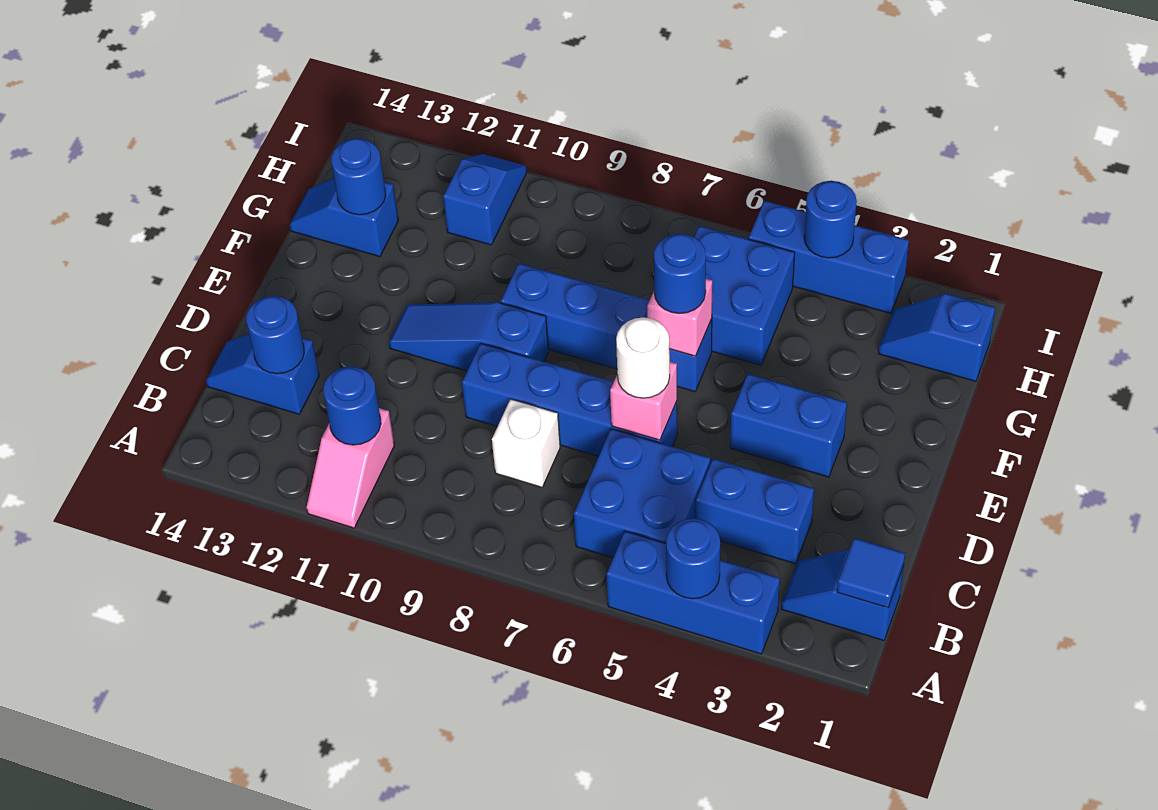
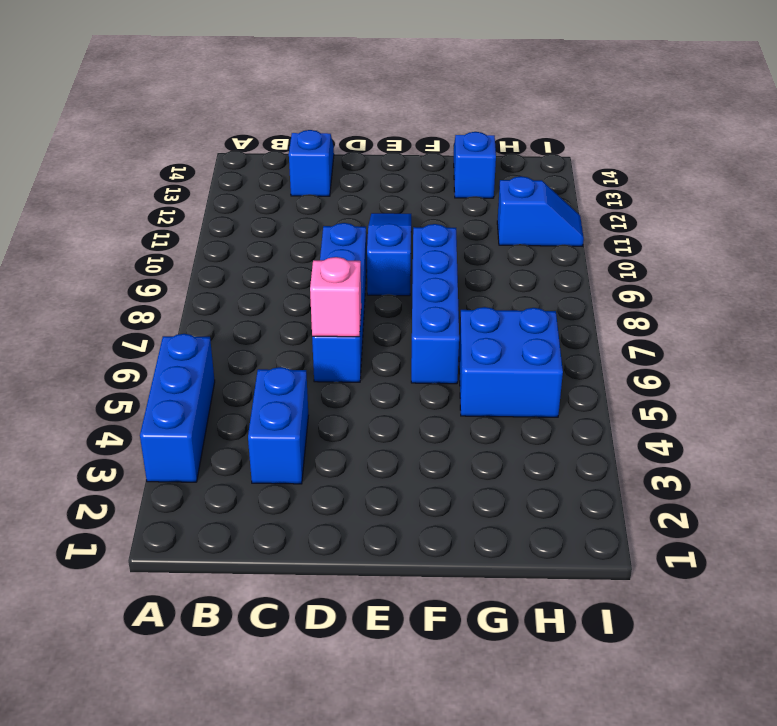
none -> pink slope A11:B11 level 1 top B
none -> blue slope B1:B2 level 1 top 1
none -> blue brick B5:C6 level 1

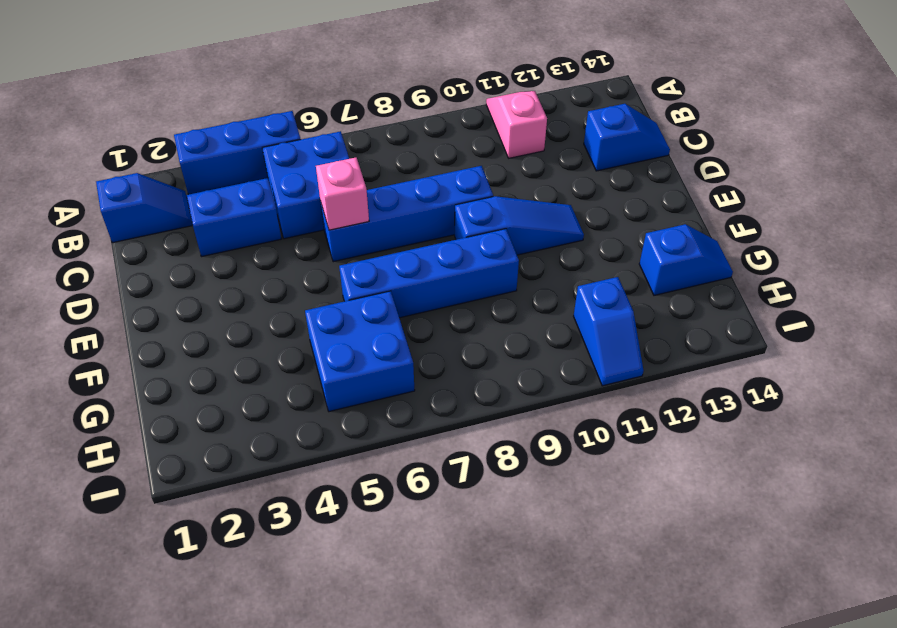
none -> white brick C8 level 1
none -> blue brick E3:E4 level 1
none -> blue slope H1:H2 level 1 top 1

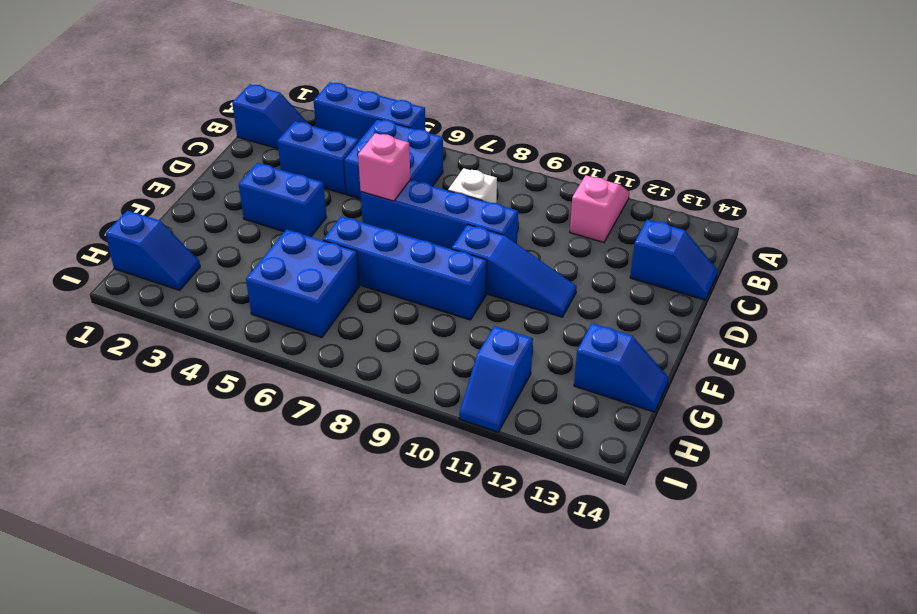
none -> blue brick I3:I5 level 1
none -> blue round brick A4 level 2
none -> blue tile B1 level 2

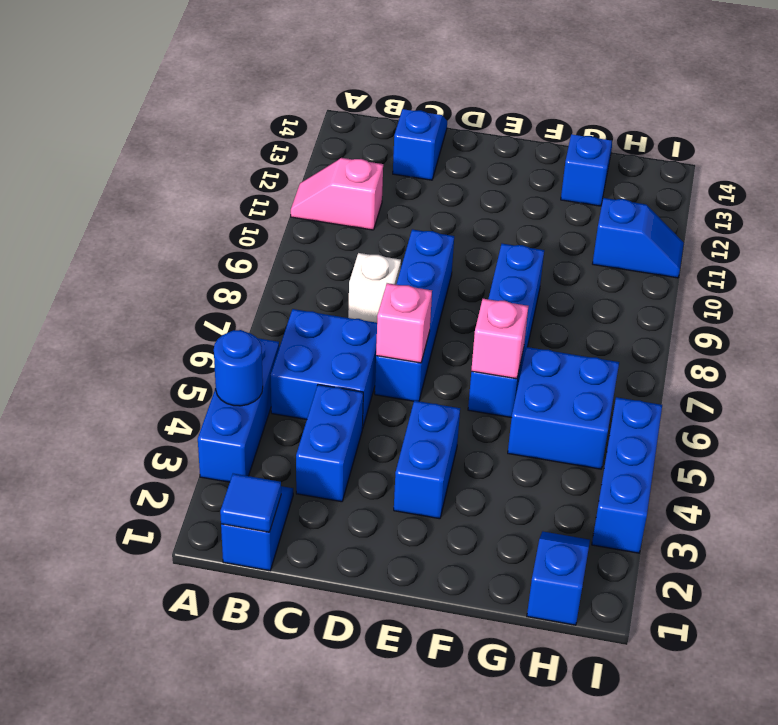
none -> blue slope E9:E11 level 1 top 9
none -> blue round brick B11 level 2
none -> blue round brick C13 level 2

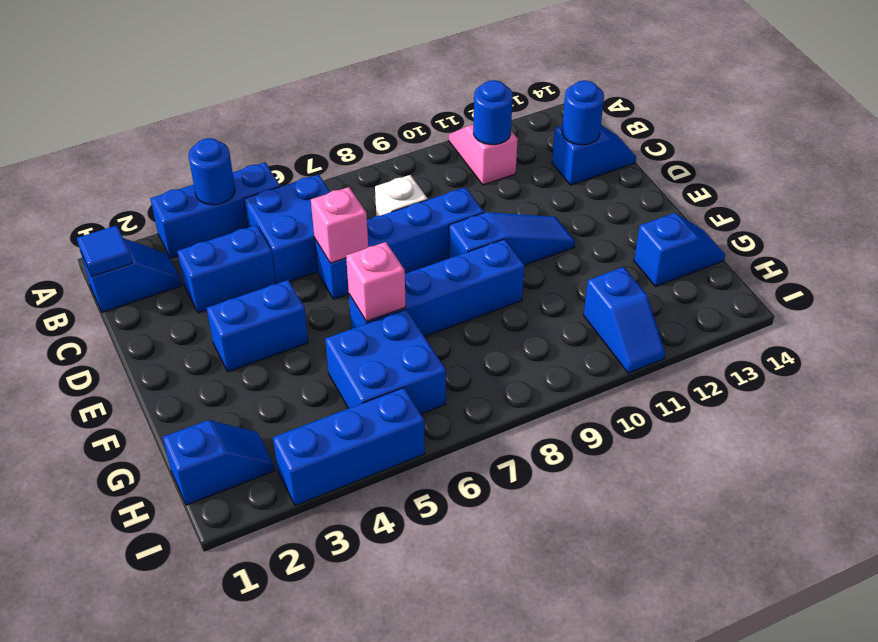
none -> blue round brick G13 level 2
none -> blue round brick I4 level 2
none -> white round brick D6 level 3

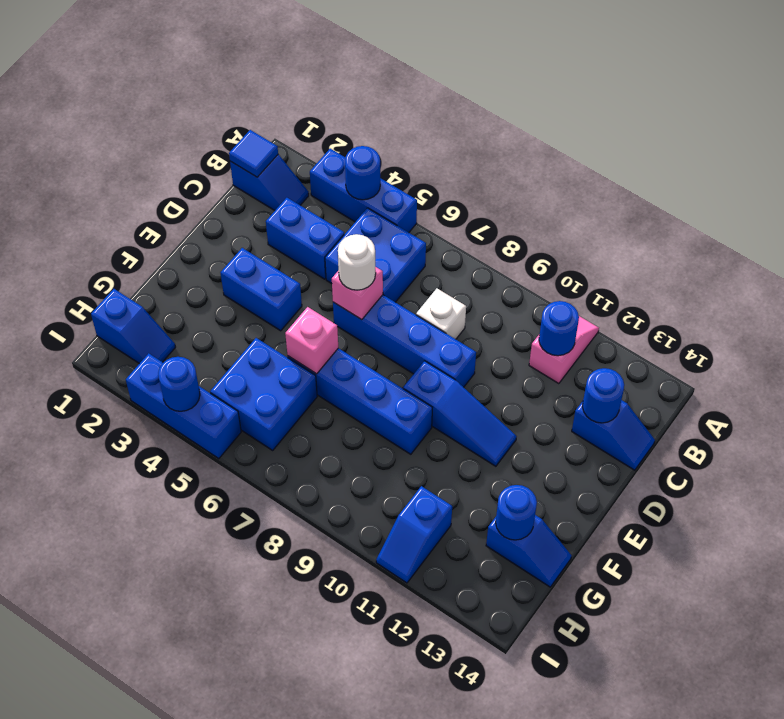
none -> blue round brick F6 level 3

